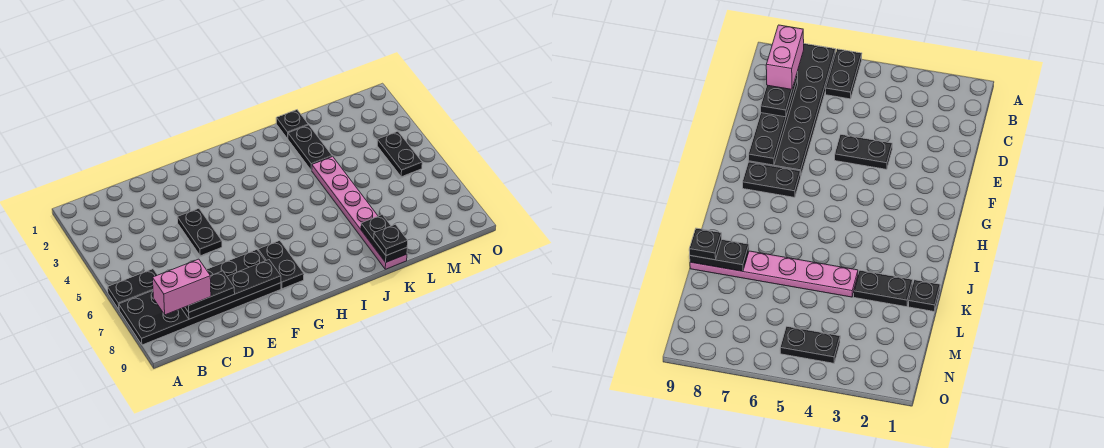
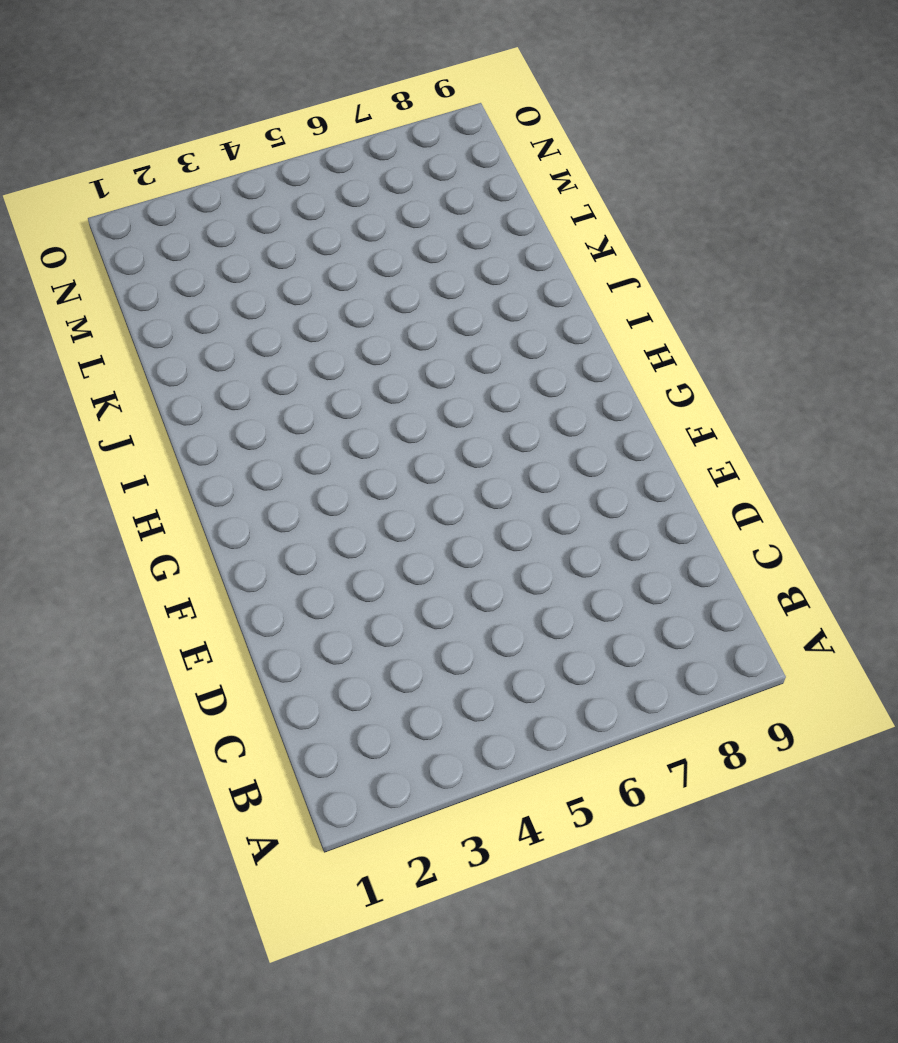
none -> black plate A6:B6 level 1
none -> black plate A7:F8 level 1
none -> black plate E4:E5 level 1

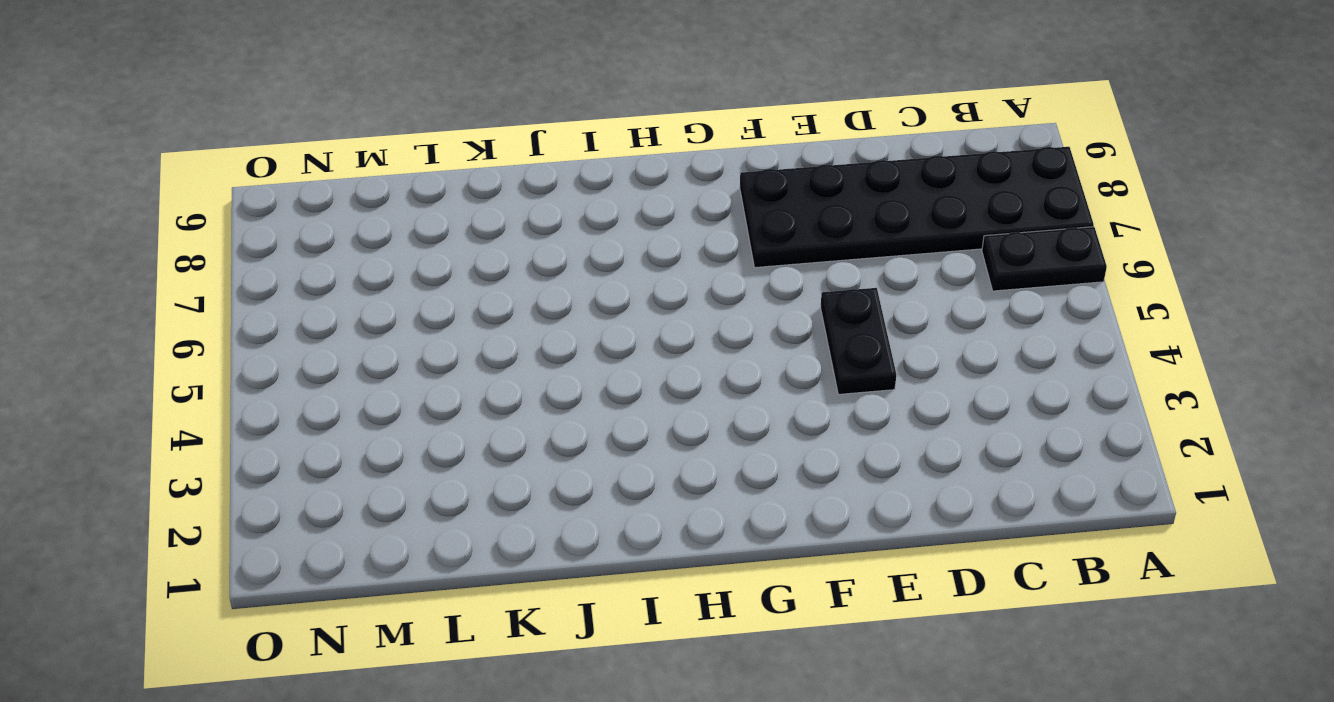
none -> black plate G7:G8 level 1
none -> black plate K1 level 1
none -> black plate K2:K3 level 1

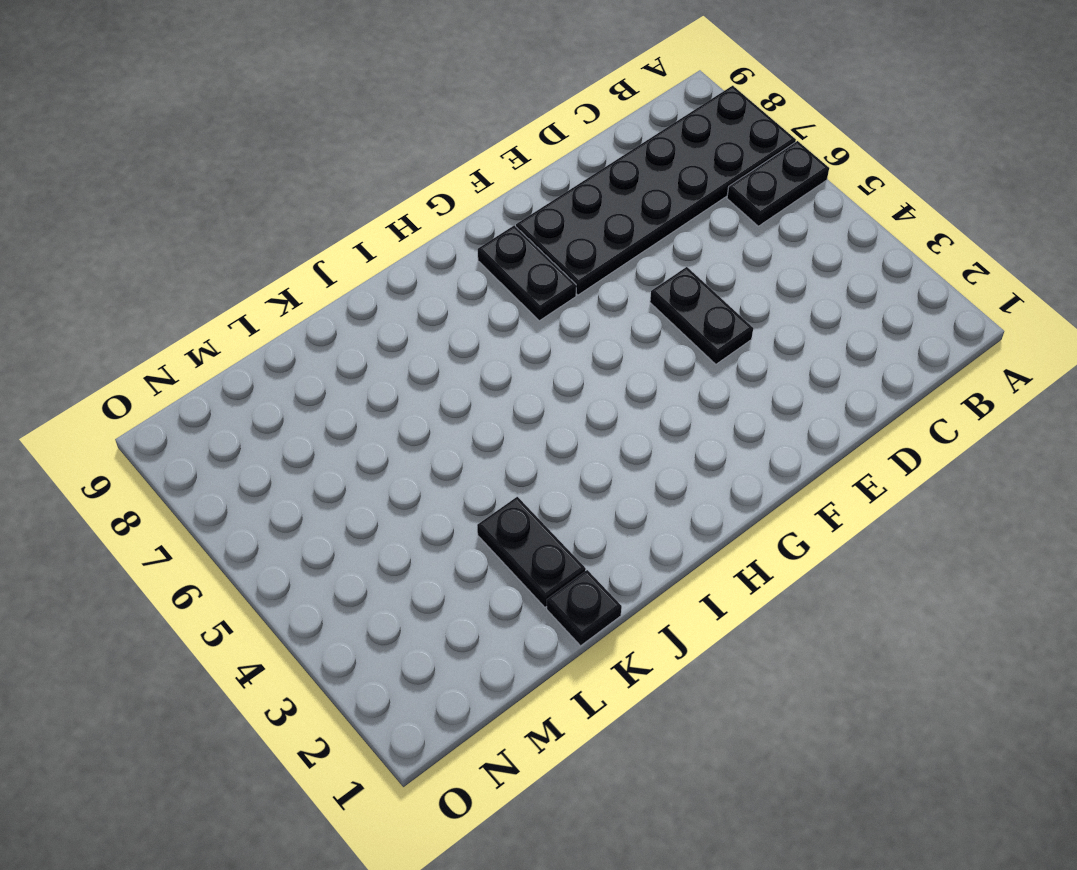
none -> pink plate K4:K9 level 1
none -> black plate N4:N5 level 1
none -> black plate C8:F8 level 2

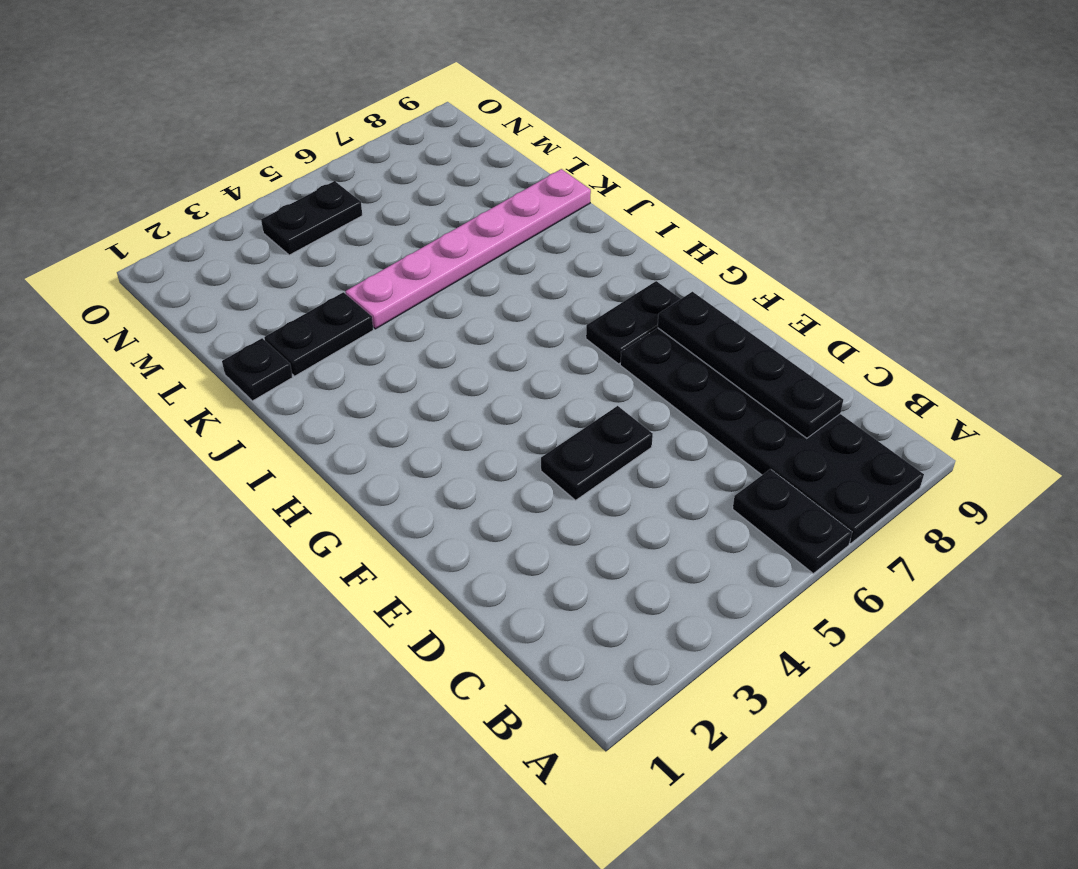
none -> black plate K8:K9 level 2
none -> black plate C8:D8 level 3
none -> black plate K9 level 3

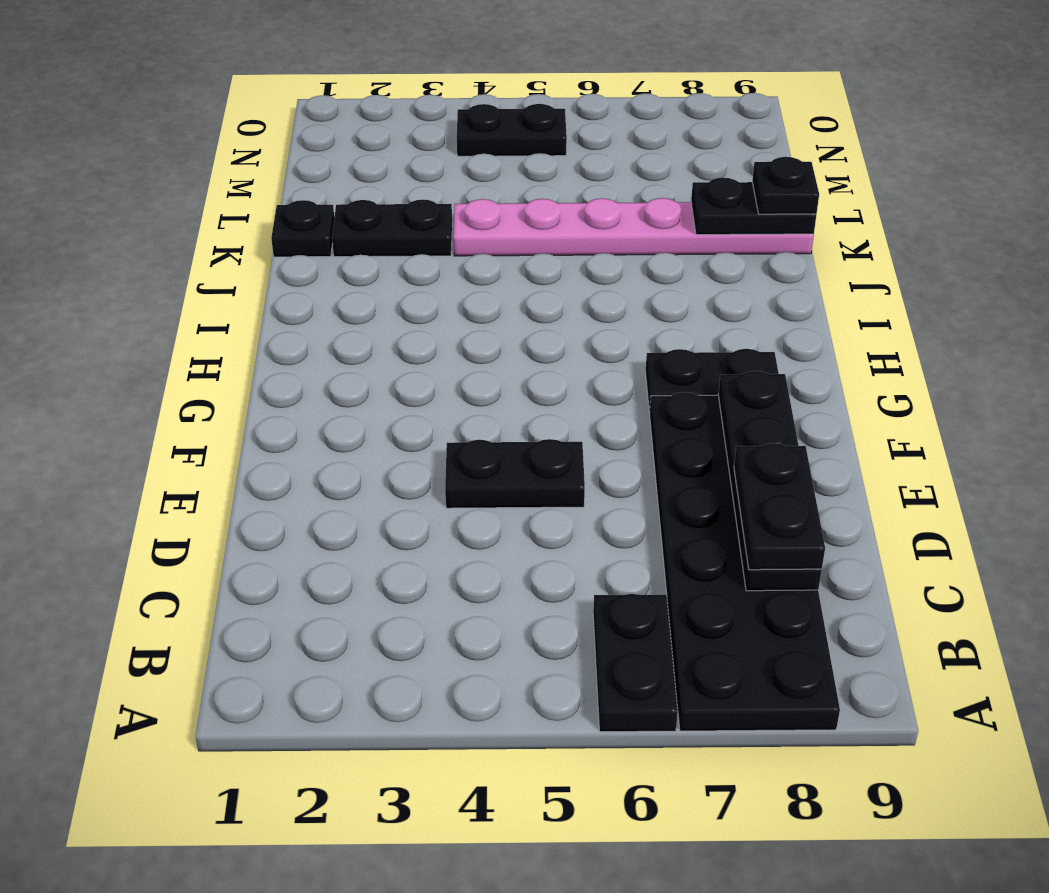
none -> pink brick B8:C8 level 4

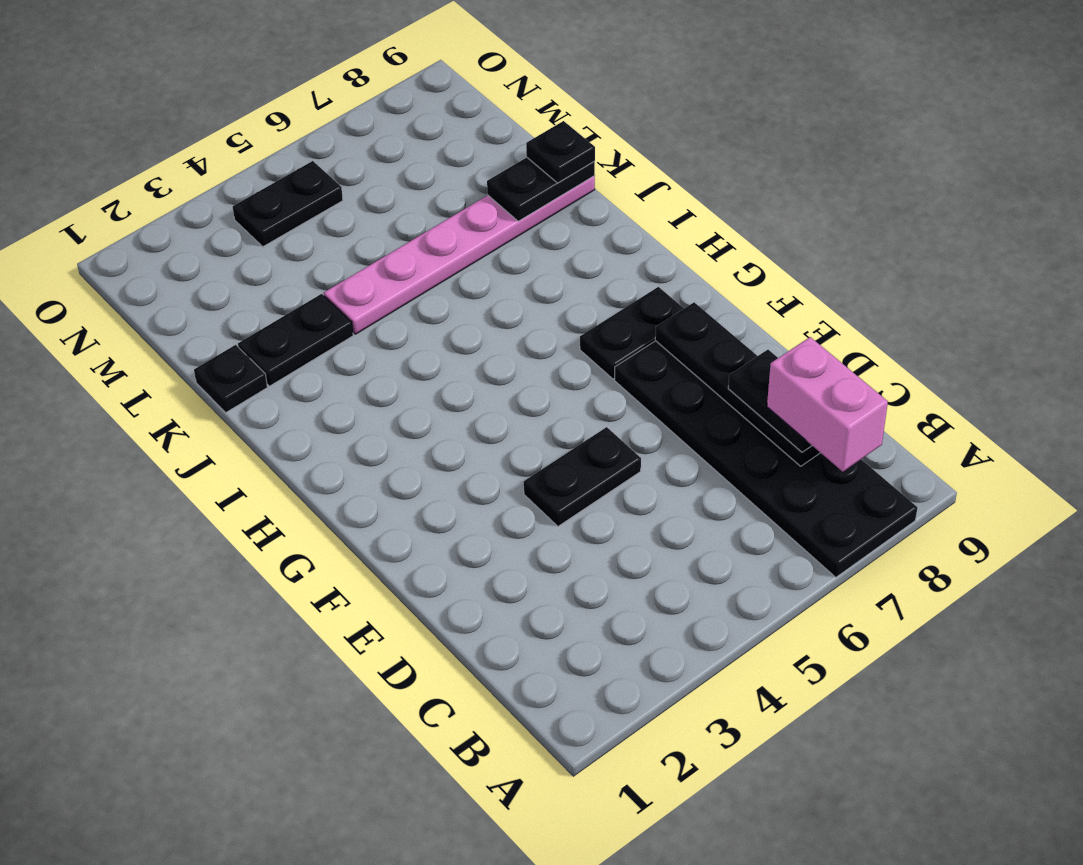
none -> black plate A6:B6 level 1

